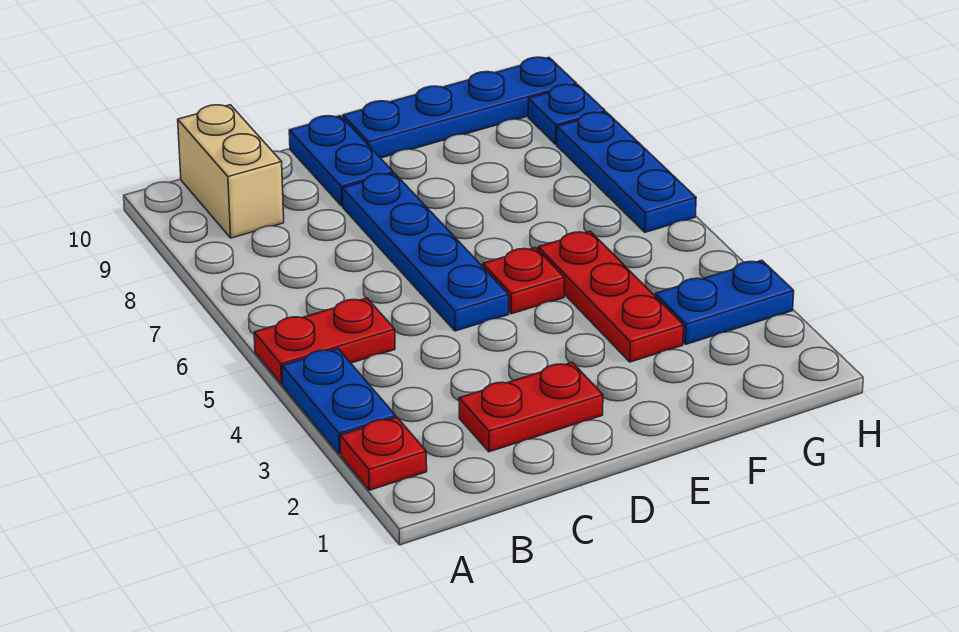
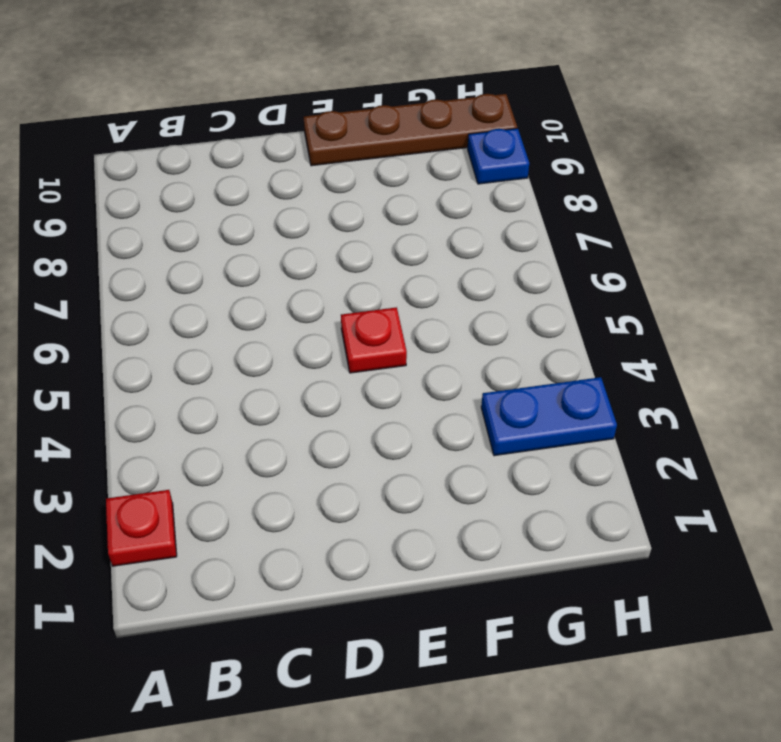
brown plate E10:H10 level 1 -> blue plate E10:H10 level 1
none -> blue plate A3:A4 level 1
none -> red plate A5:B5 level 1
none -> tan brick B9:B10 level 1

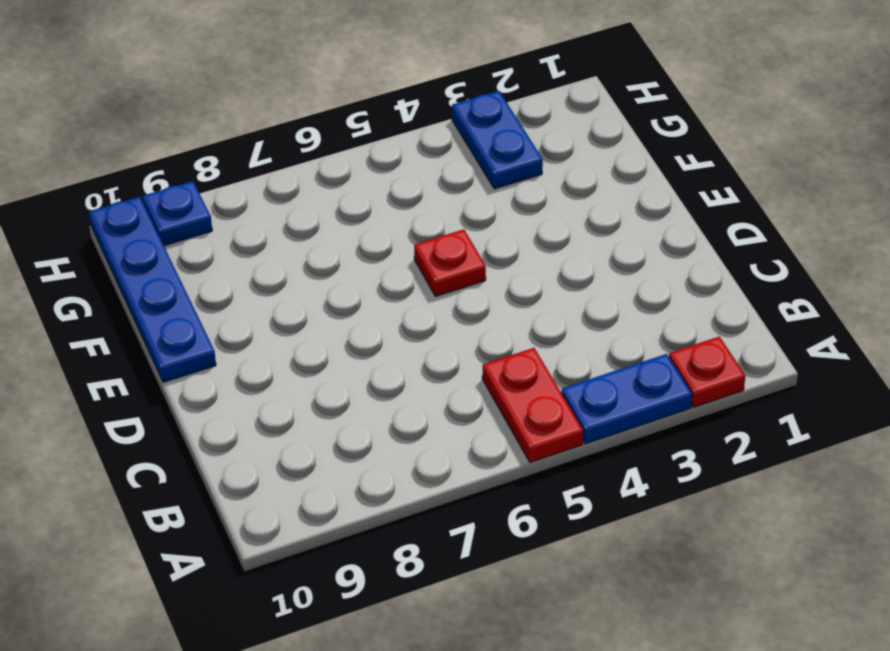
none -> tan brick B9:B10 level 1
none -> red plate C2:D2 level 1
none -> blue plate D5:D8 level 1

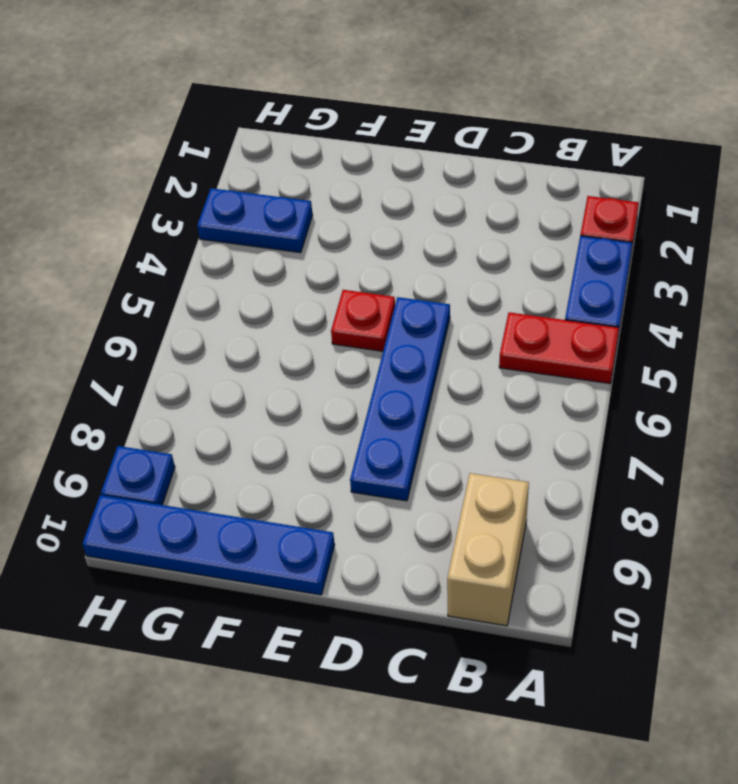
none -> red plate C2:D2 level 1
none -> blue plate D9:D10 level 1
none -> red plate F3:F5 level 1

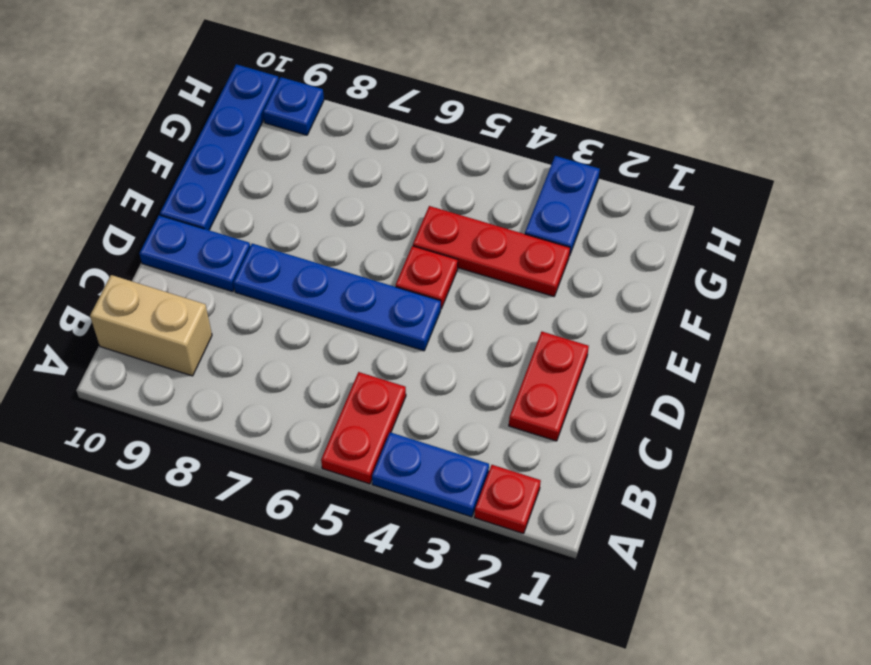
none -> blue plate H6:H8 level 1

